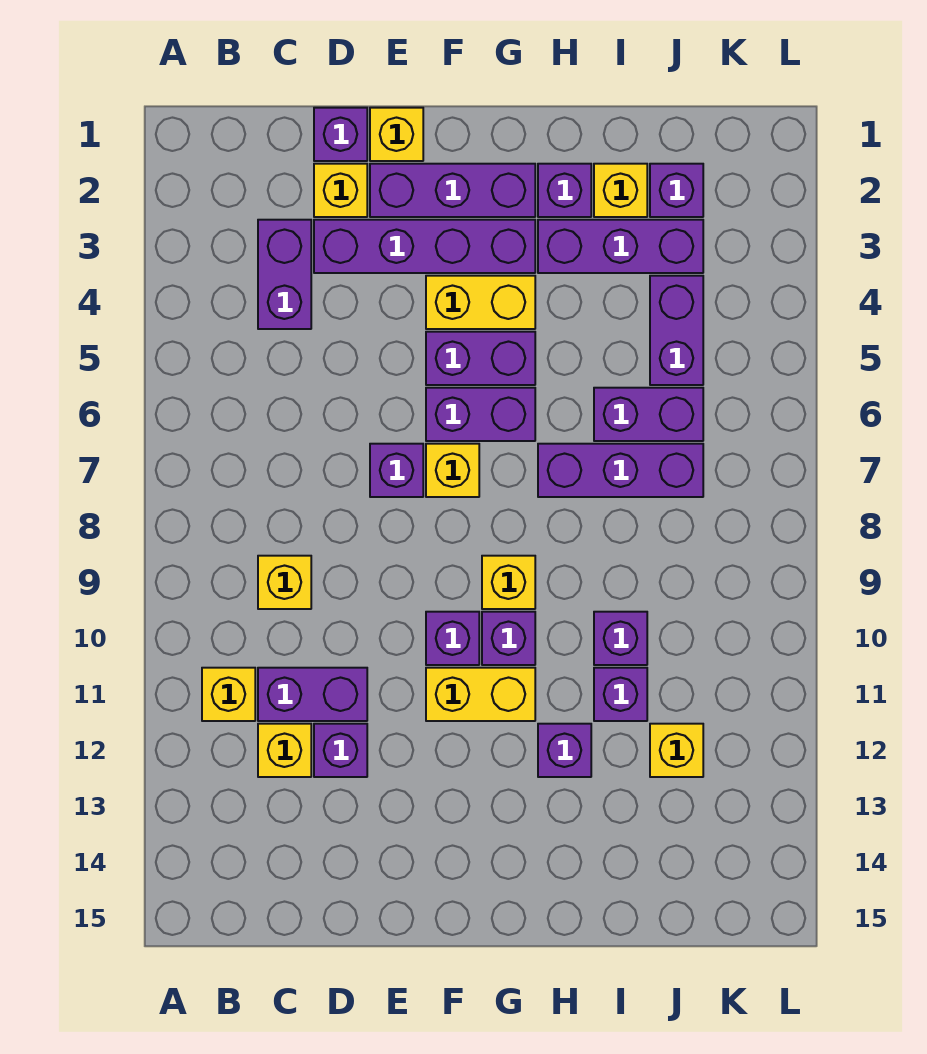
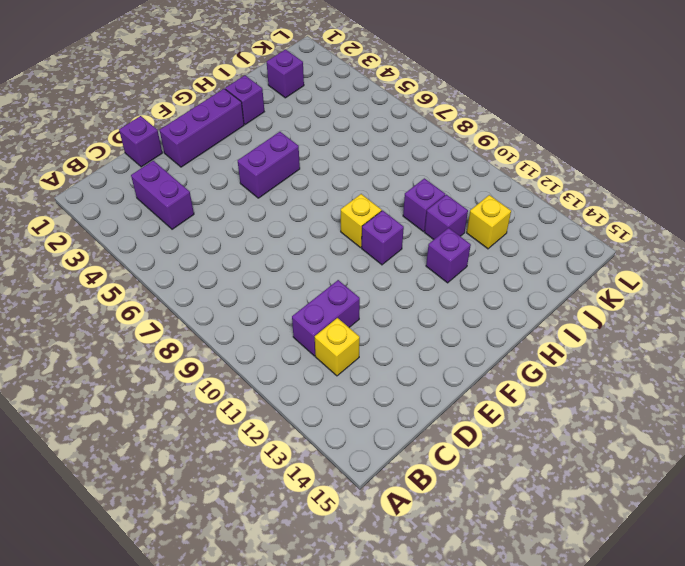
none -> yellow brick B11 level 1
none -> yellow brick C9 level 1
none -> yellow brick D2 level 1
none -> purple brick D3:G3 level 1

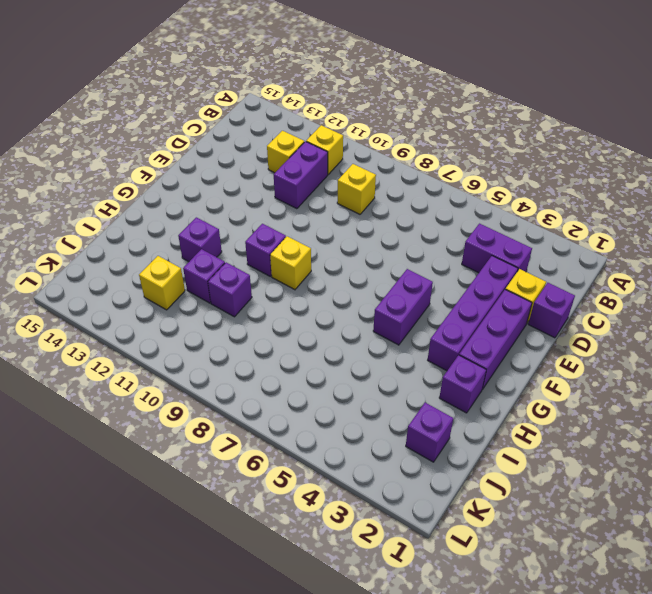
none -> purple brick D12 level 1
none -> yellow brick E1 level 1
none -> purple brick E7 level 1
none -> yellow brick F4:G4 level 1

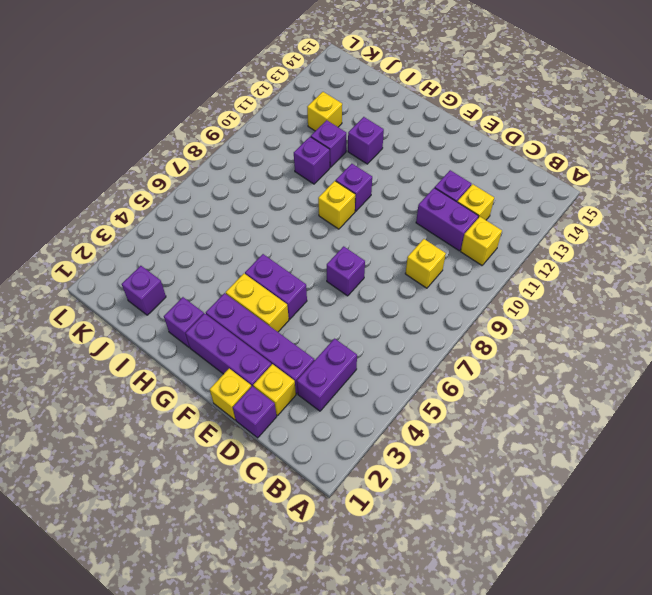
none -> purple brick F6:G6 level 1
none -> yellow brick F7 level 1
none -> purple brick F10 level 1
none -> yellow brick F11:G11 level 1

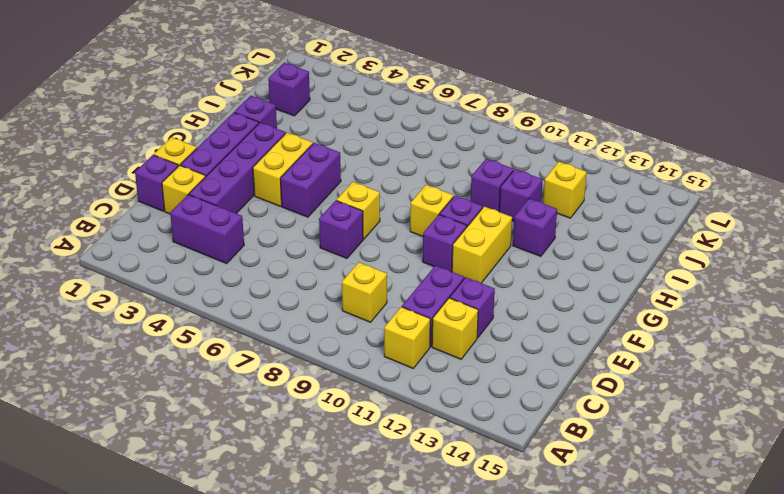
none -> purple brick F6:G6 level 1
none -> purple brick H3:J3 level 1
none -> purple brick H7:J7 level 1
none -> yellow brick I2 level 1

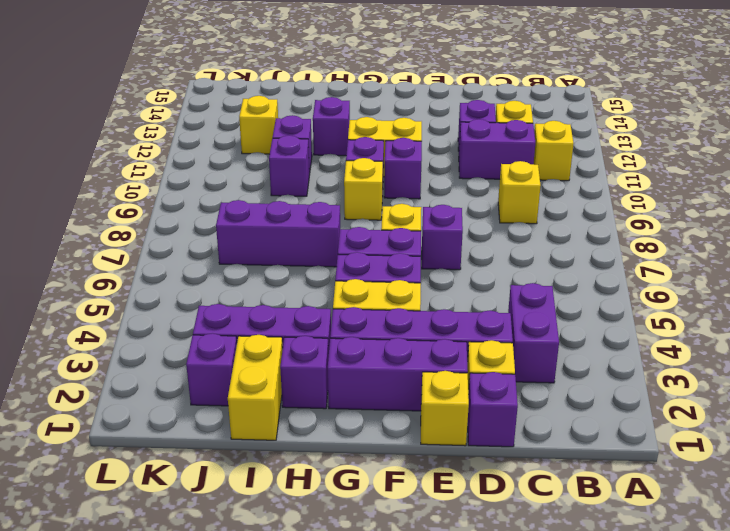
yellow brick I1:I2 level 1 -> yellow brick I2 level 1
none -> purple brick I6:J6 level 1
none -> purple brick J4:J5 level 1

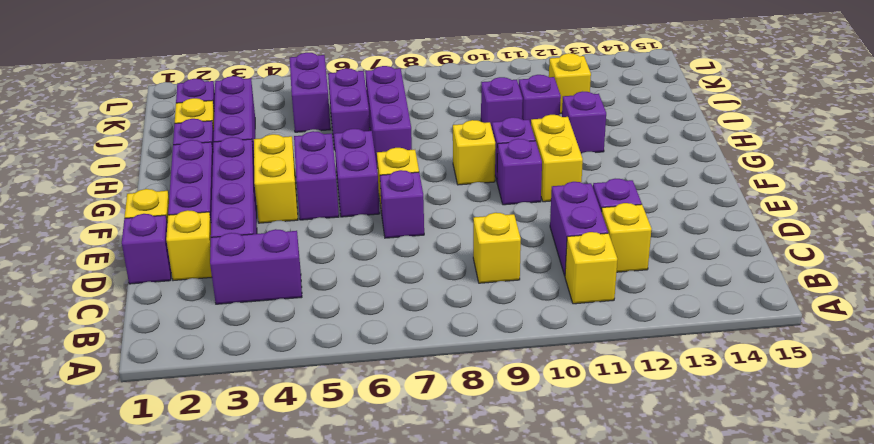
purple brick J5:K5 level 1 -> purple brick J4:J5 level 1

